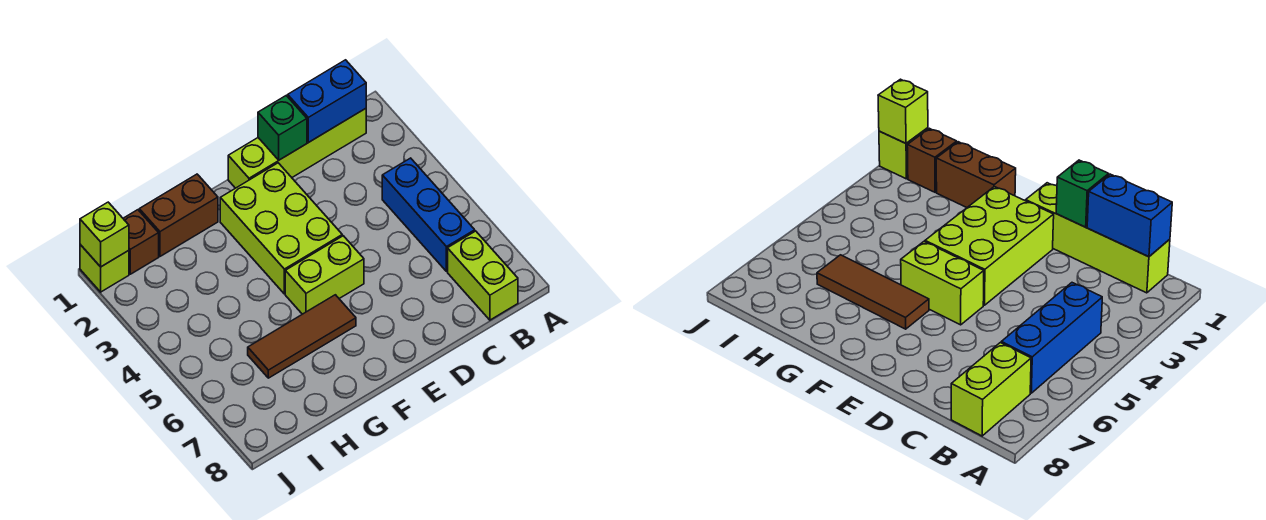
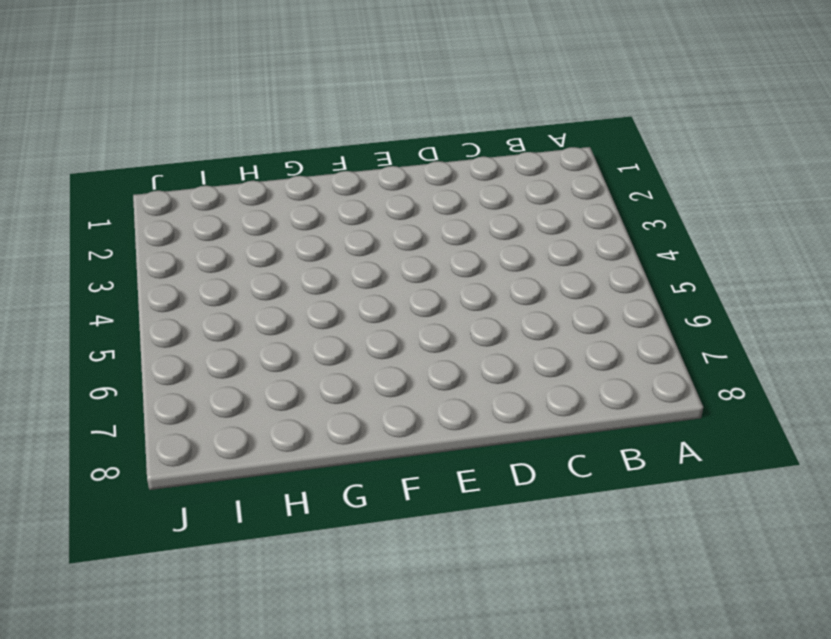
none -> lime brick B1:E1 level 1
none -> blue brick B4:B6 level 1
none -> lime brick B7:B8 level 1

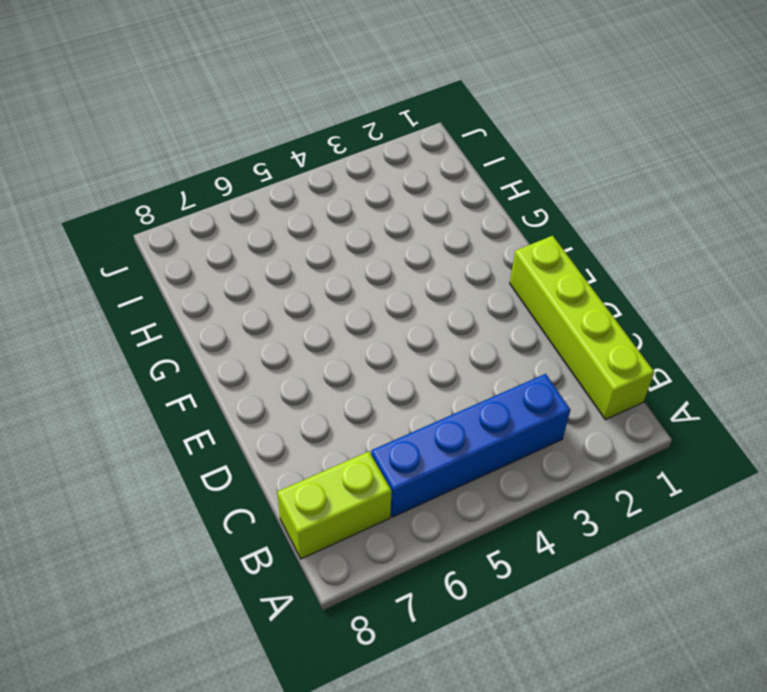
blue brick B3:B6 level 1 -> blue brick B4:B6 level 1
none -> lime brick E2:F4 level 1
none -> lime brick E5:F5 level 1
none -> brown tile F6:H6 level 1

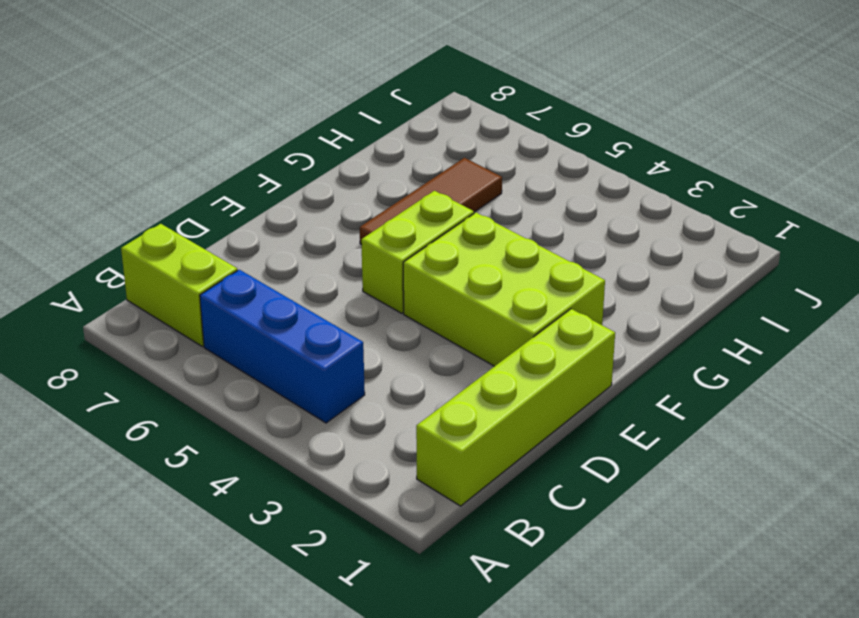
none -> brown brick G1:H1 level 1
none -> brown brick I1 level 1
none -> lime brick J1 level 1

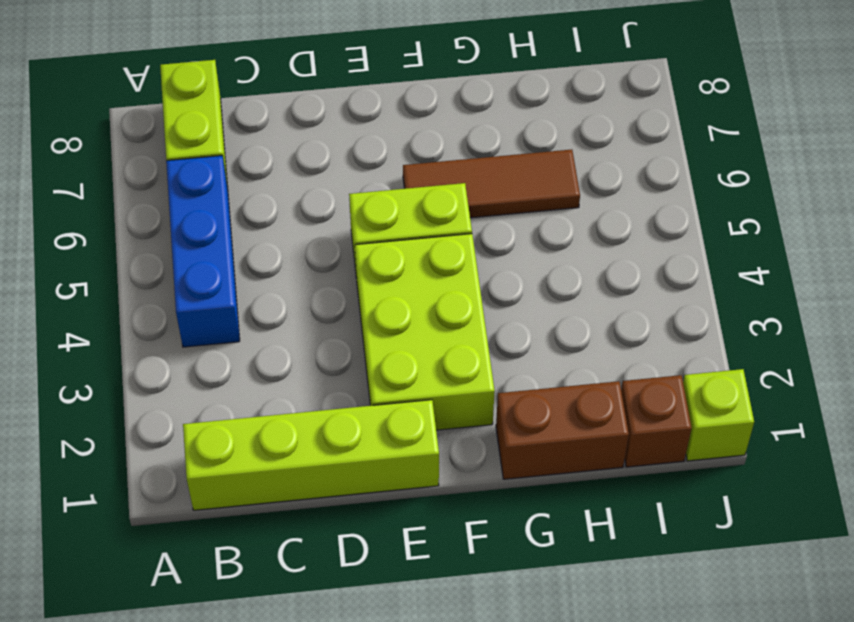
none -> blue brick B1:C1 level 2
none -> green brick D1 level 2
none -> lime brick J1 level 2

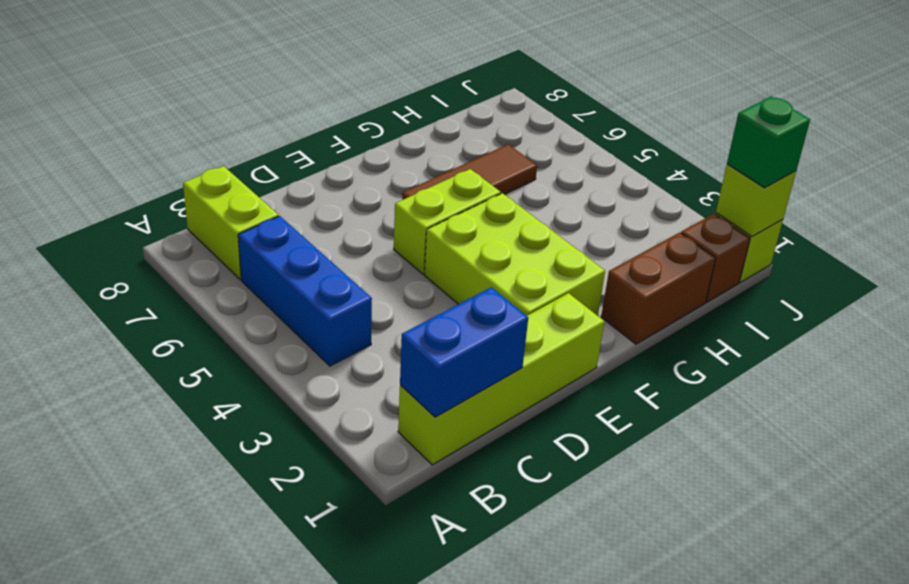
green brick J1 level 3 -> green brick D1 level 2

